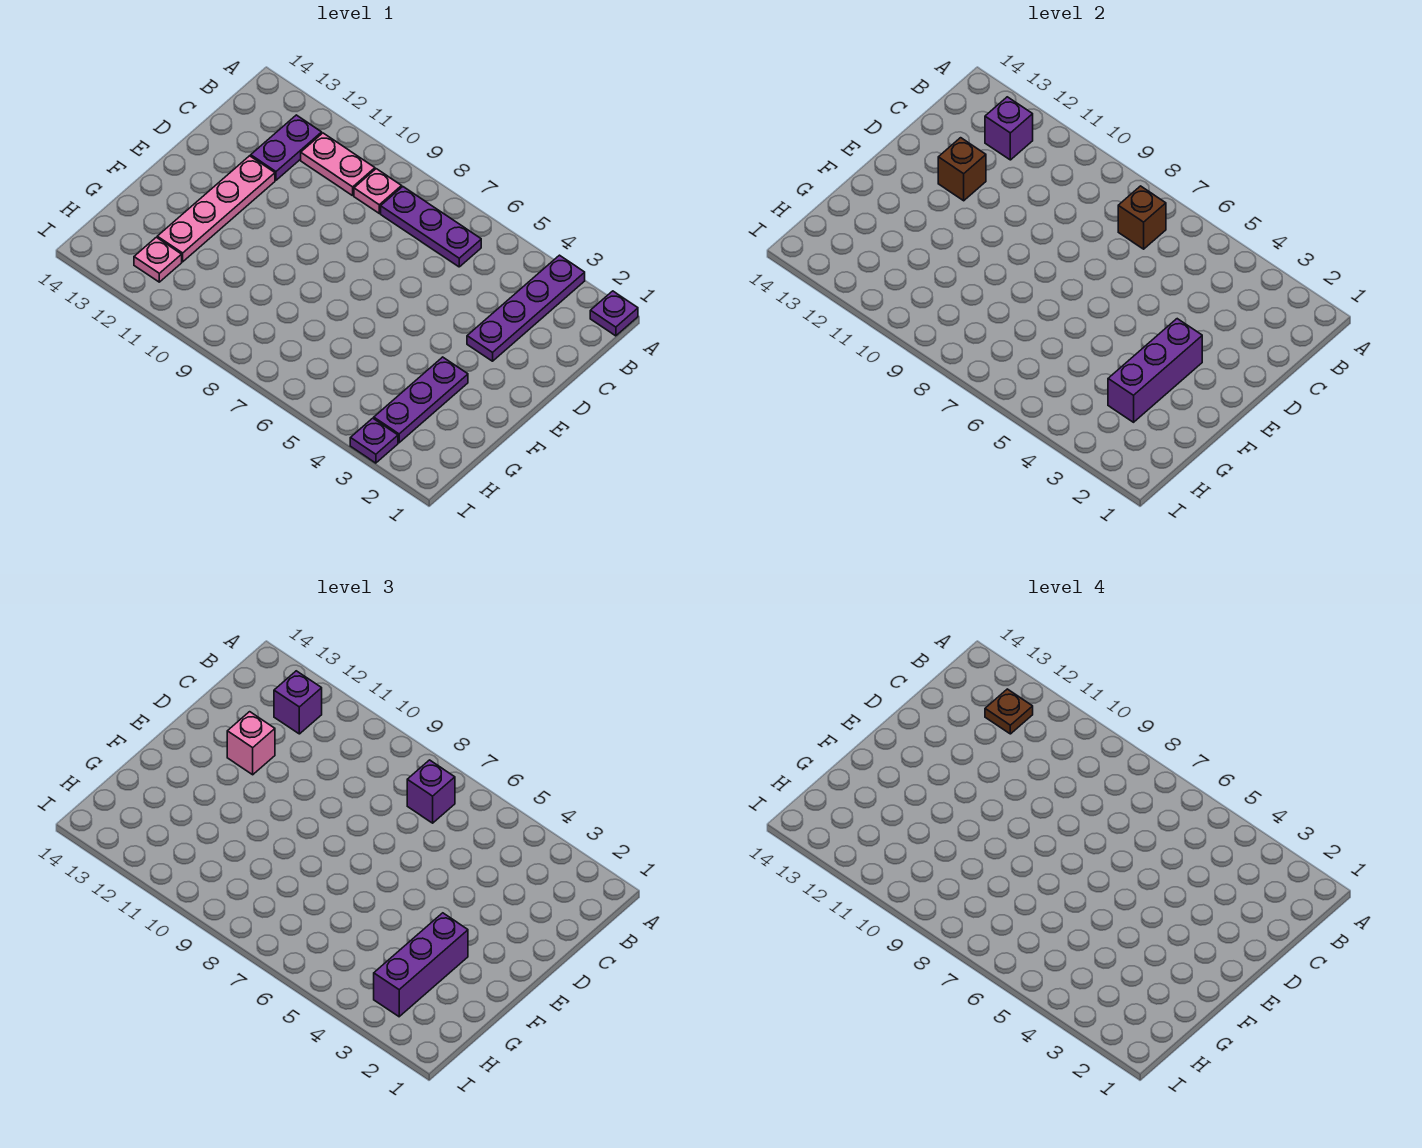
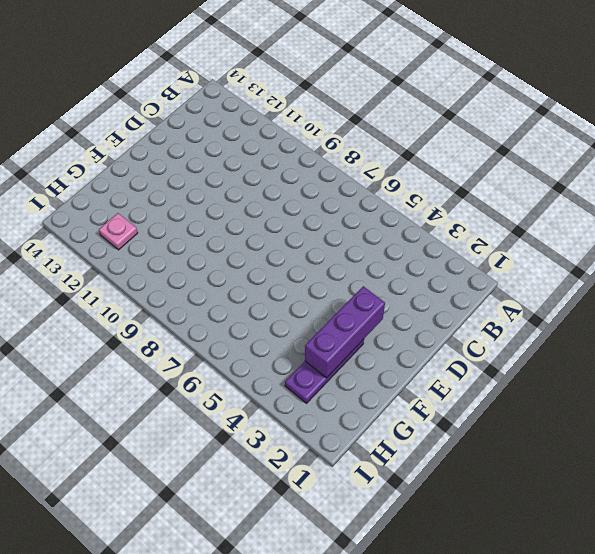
none -> purple plate A1 level 1
none -> purple plate A3:D3 level 1
none -> purple plate B6:B8 level 1

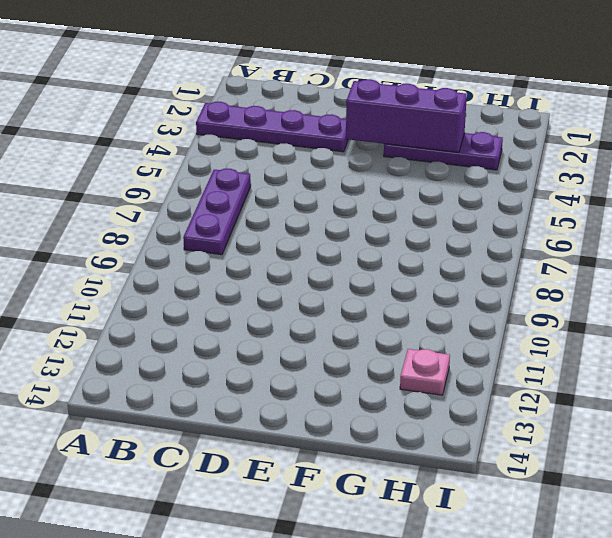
none -> purple plate A1 level 1
none -> pink plate B9 level 1
none -> pink plate B10:B11 level 1

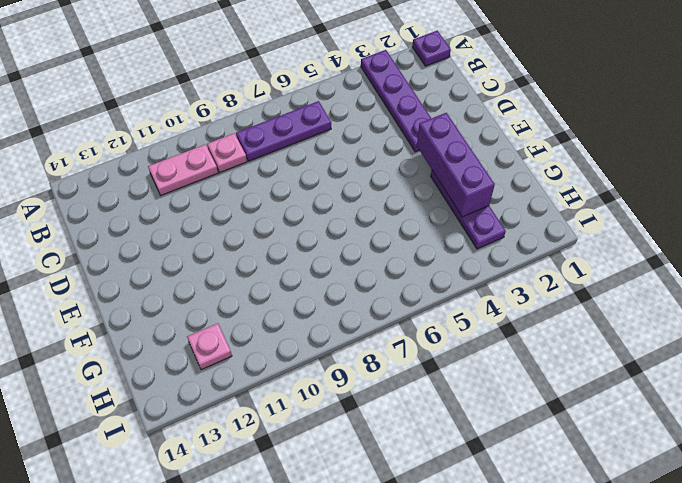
none -> purple plate B12:C12 level 1
none -> pink plate D12:G12 level 1
none -> purple plate I3 level 1

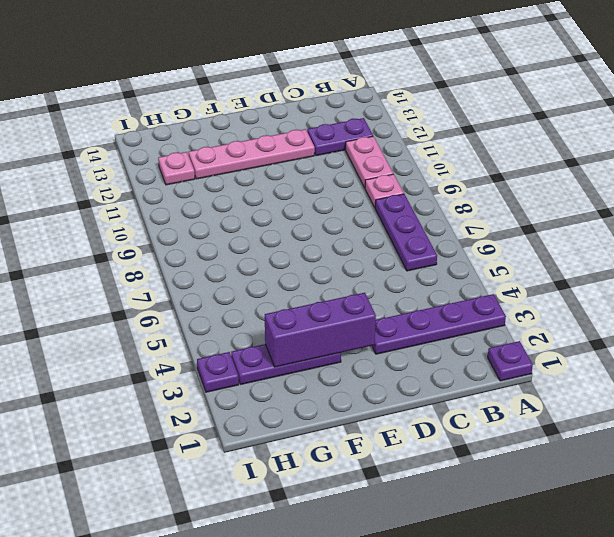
none -> brown brick B7 level 2
none -> purple brick B12 level 2
none -> brown brick D12 level 2

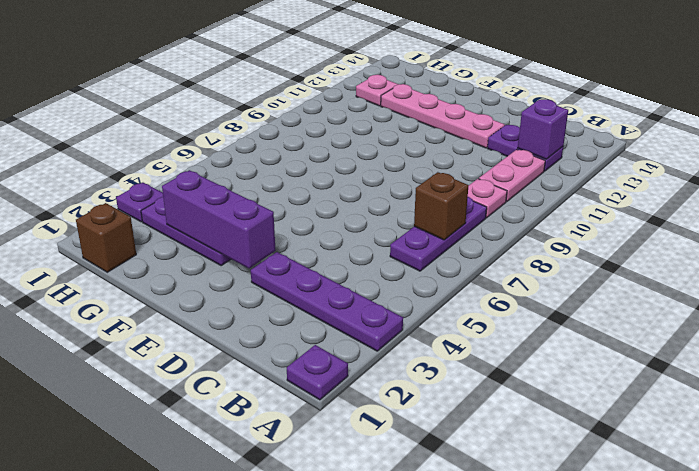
brown brick H1 level 1 -> brown brick D12 level 2
none -> purple brick B7 level 3
none -> purple brick B12 level 3
none -> pink brick D12 level 3

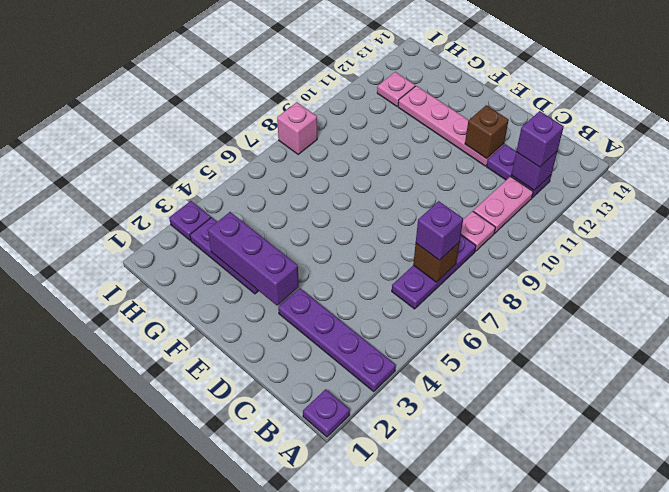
pink brick I8 level 1 -> pink brick D12 level 3
none -> purple brick F3:H3 level 3
none -> brown plate B12 level 4

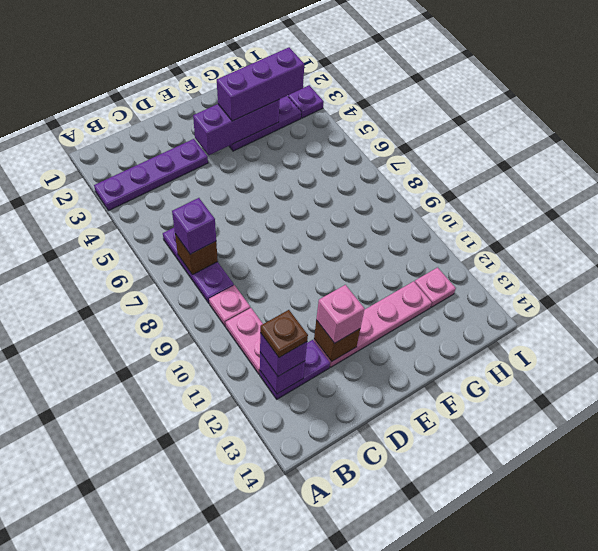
none -> purple plate A1 level 1

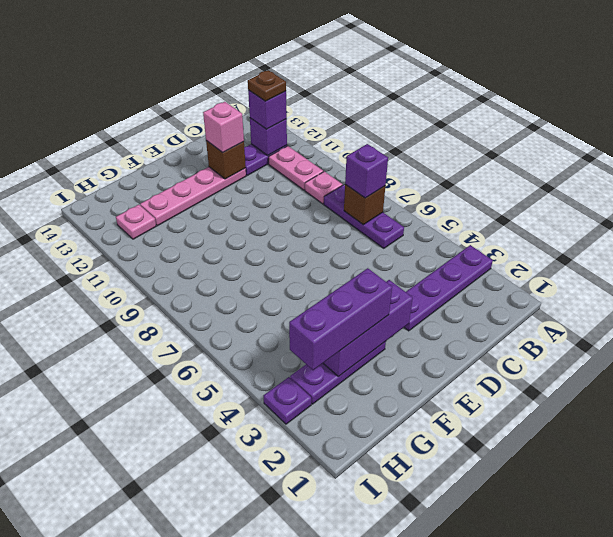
none -> purple plate A1 level 1

